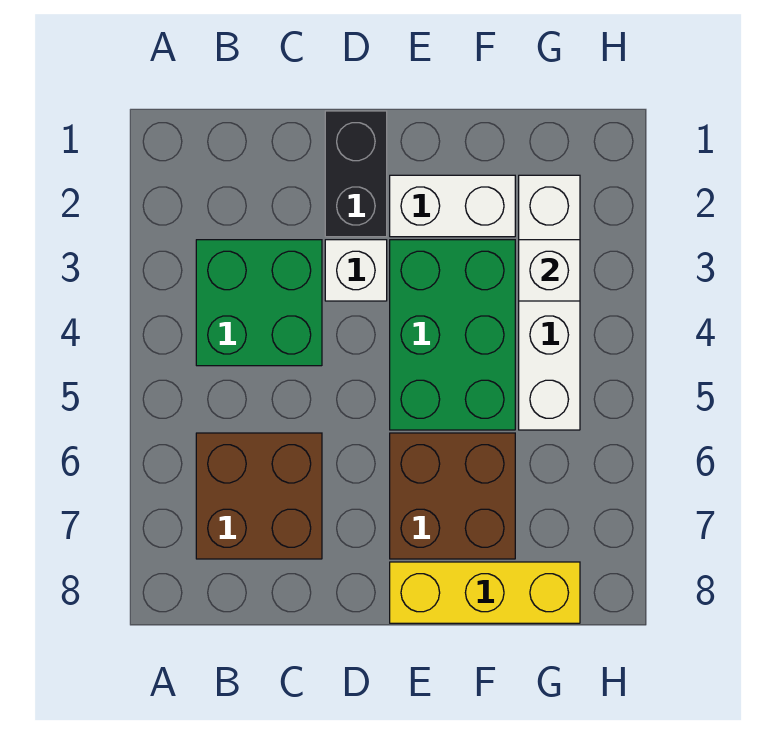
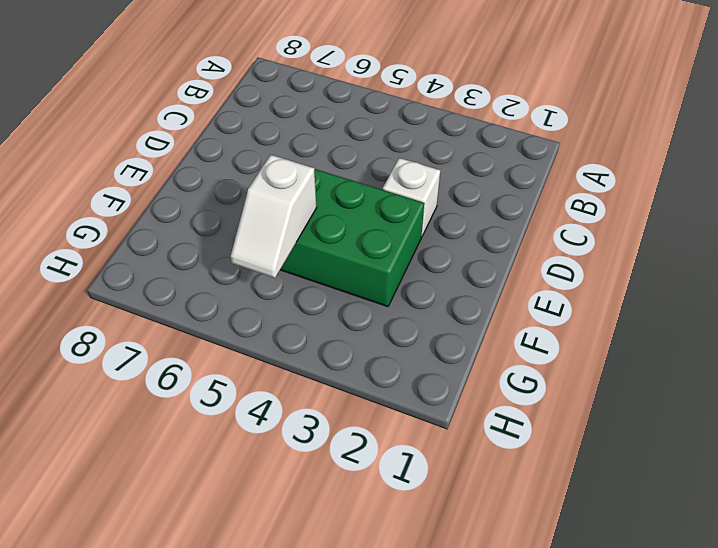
white slope F5:G5 level 2 top F -> none
none -> green brick B3:C4 level 1
none -> brown brick B6:C7 level 1

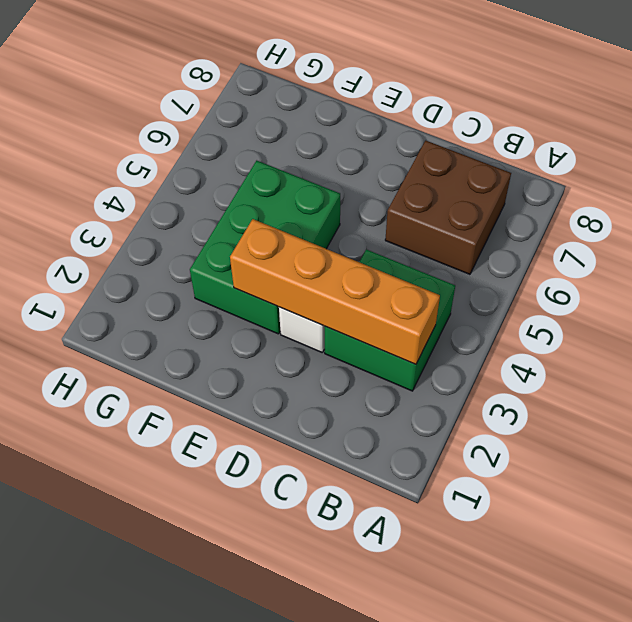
orange brick B3:E3 level 2 -> none
none -> black brick D1:D2 level 1
none -> white brick E2:F2 level 1

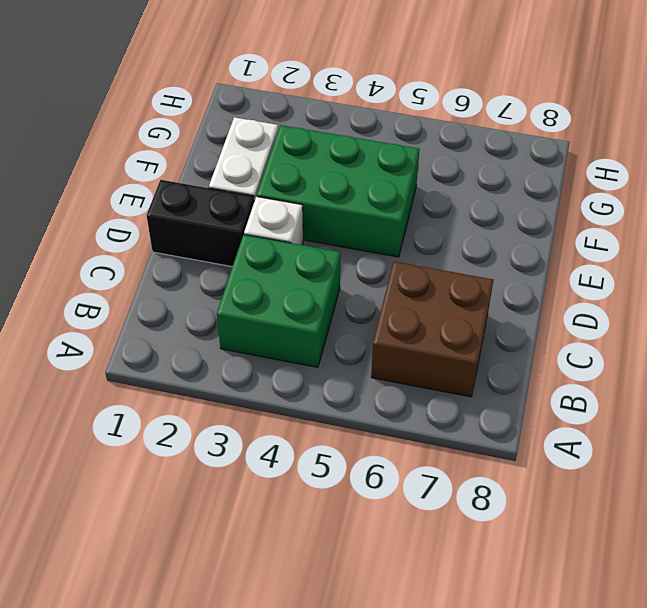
none -> brown brick E6:F7 level 1
none -> yellow brick E8:G8 level 1

